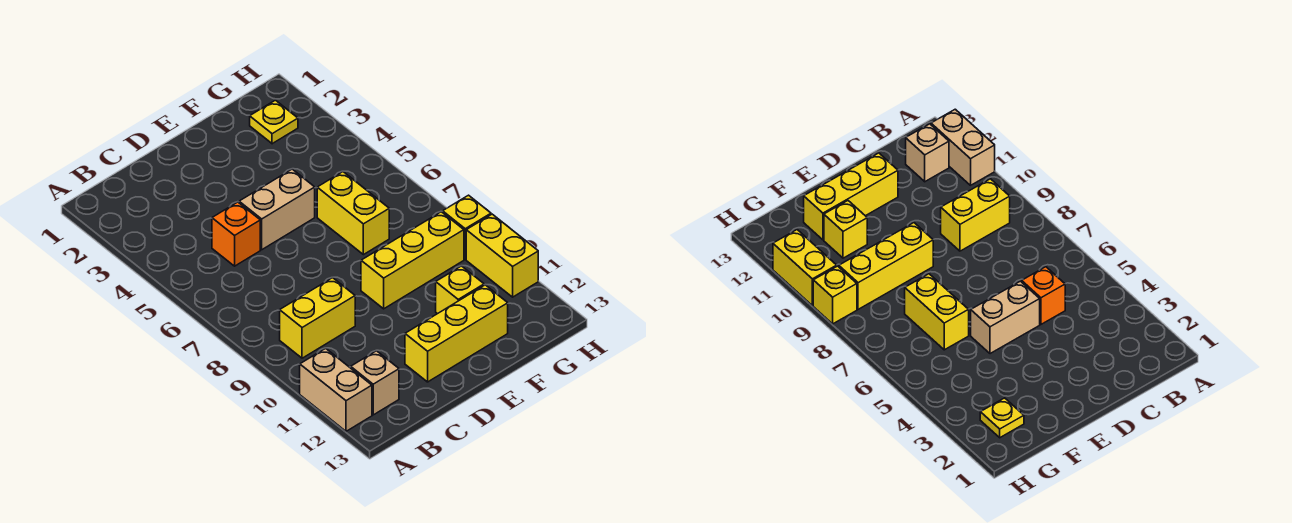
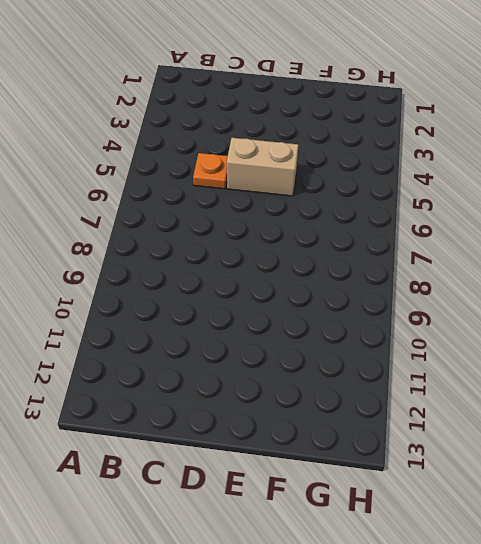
orange plate C5 level 1 -> orange brick C5 level 1
none -> tan brick A11:A12 level 1
none -> yellow brick B9:C9 level 1
none -> tan brick B12 level 1

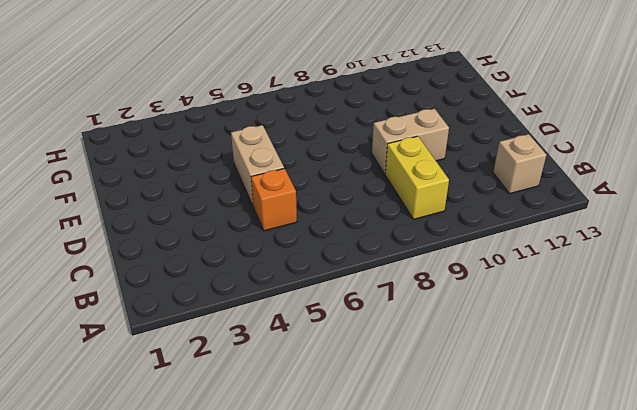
tan brick D9:D10 level 1 -> tan brick A11:A12 level 1
none -> yellow brick D12:F12 level 1
none -> yellow brick E9:G9 level 1
none -> yellow brick F6:F7 level 1

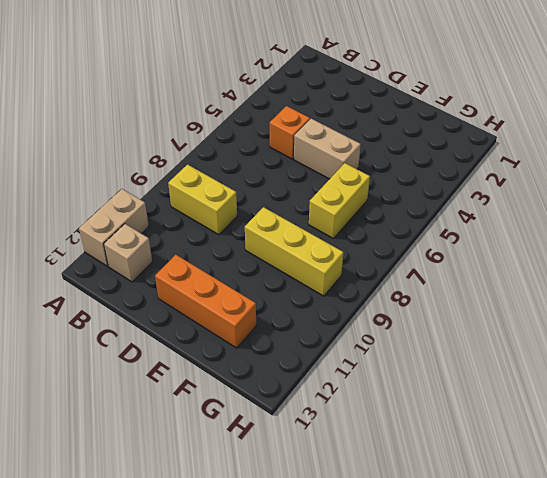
orange brick D12:F12 level 1 -> yellow brick D12:F12 level 1
none -> yellow brick F11 level 1
none -> yellow plate G2 level 1
none -> yellow brick H9 level 1

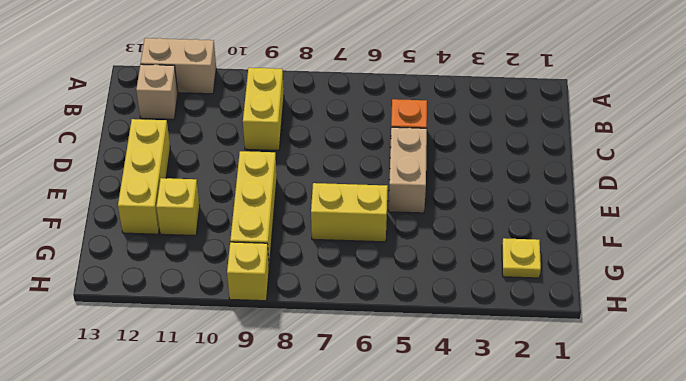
none -> yellow brick H10:H11 level 1

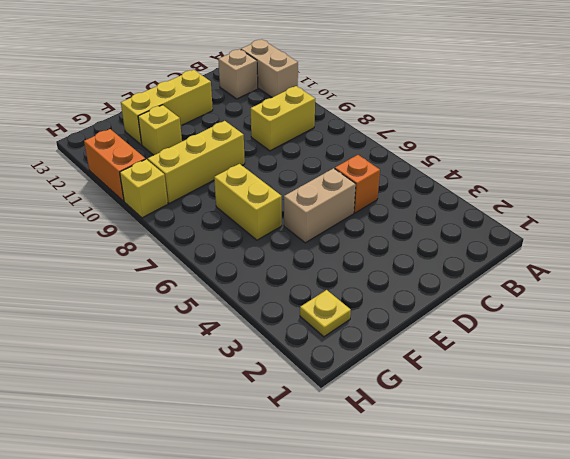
orange brick H10:H11 level 1 -> yellow brick H10:H11 level 1

